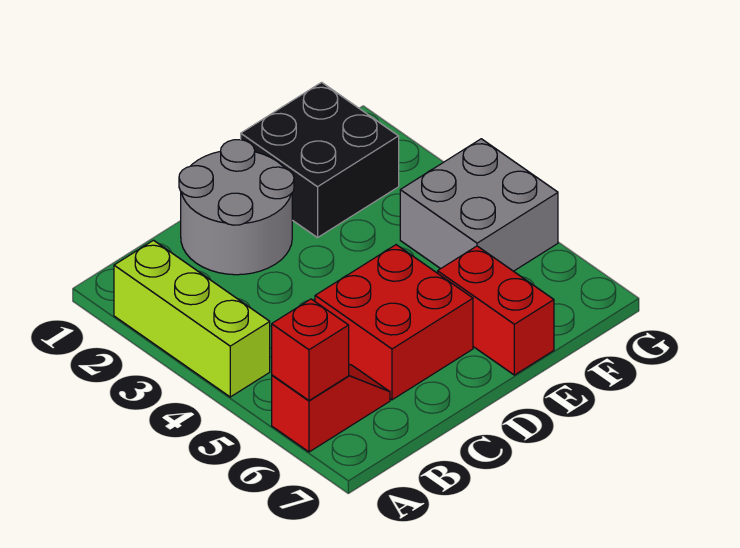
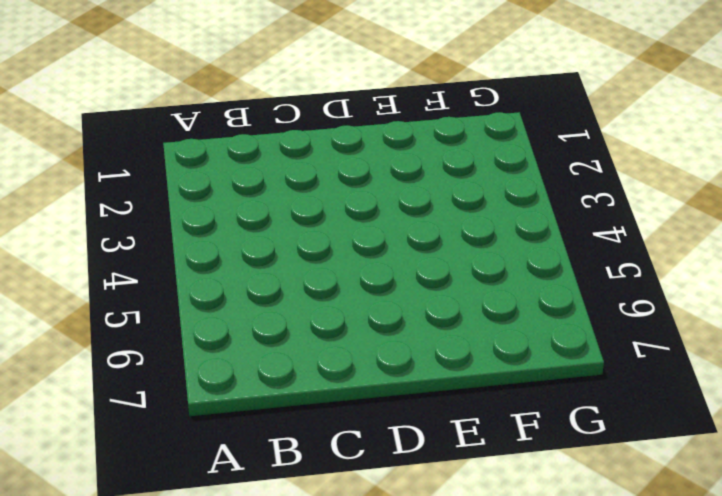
none -> lime brick A2:A4 level 1
none -> red slope A6:B6 level 1 top A

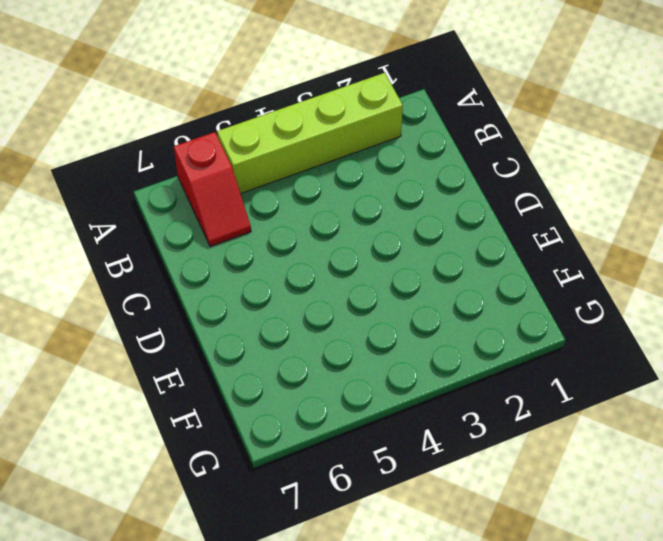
lime brick A2:A5 level 1 -> lime brick A2:A4 level 1
none -> grey round brick C1:D2 level 1
none -> red brick C5:D6 level 1

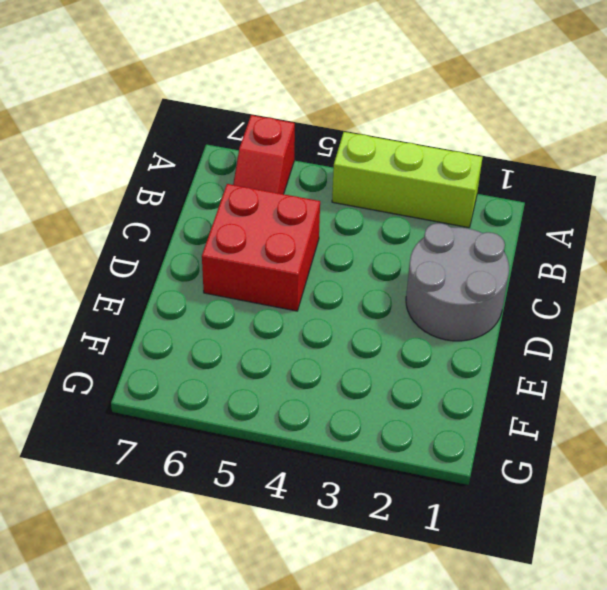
none -> black brick E1:F2 level 1
none -> red brick E6:E7 level 1

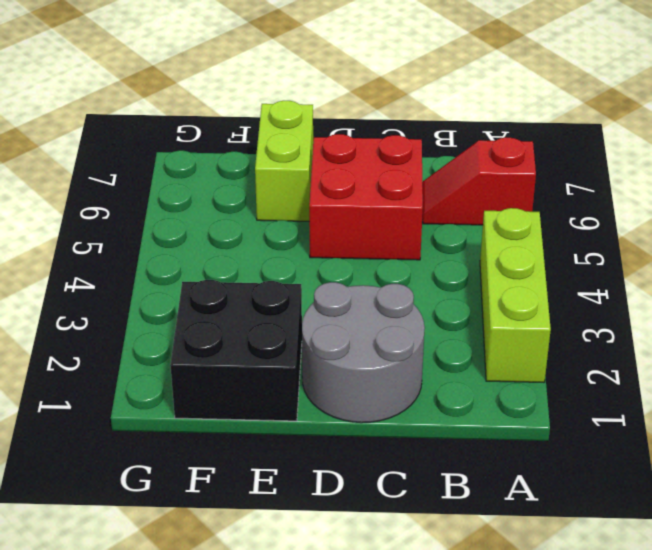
lime brick E6:E7 level 1 -> red brick E6:E7 level 1
none -> grey brick F4:G5 level 1
none -> red brick A6 level 2

